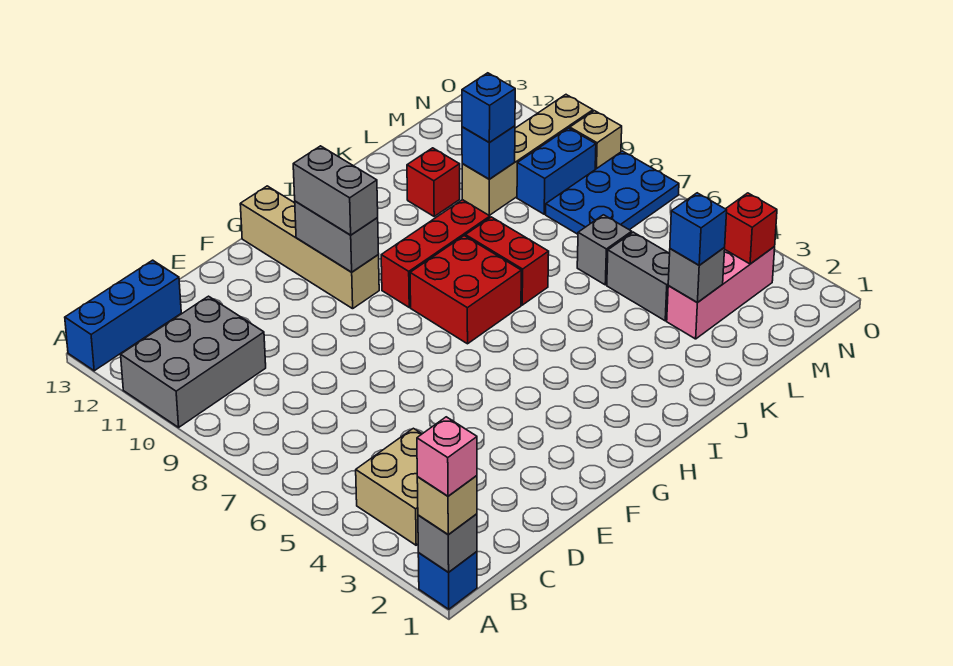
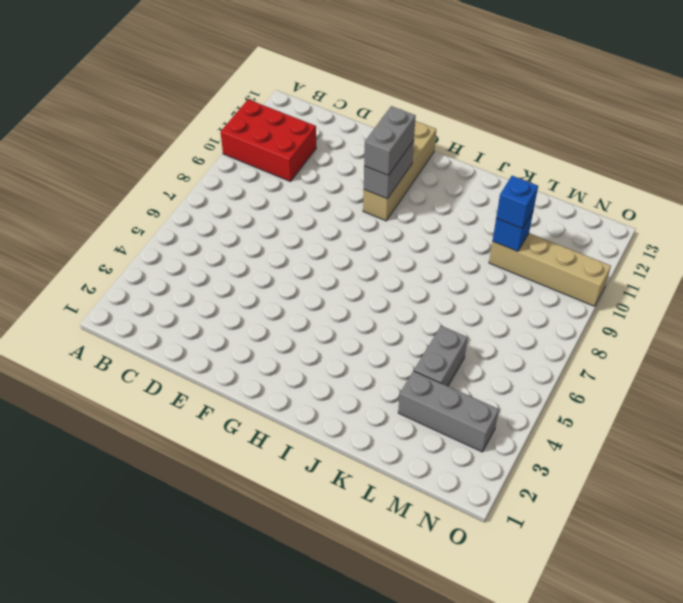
red brick A10:C11 level 1 -> grey brick A10:C11 level 1
grey brick L3:N3 level 1 -> pink brick L3:N3 level 1
none -> blue brick A1 level 1
none -> blue brick A13:C13 level 1
none -> tan brick B3:C4 level 1

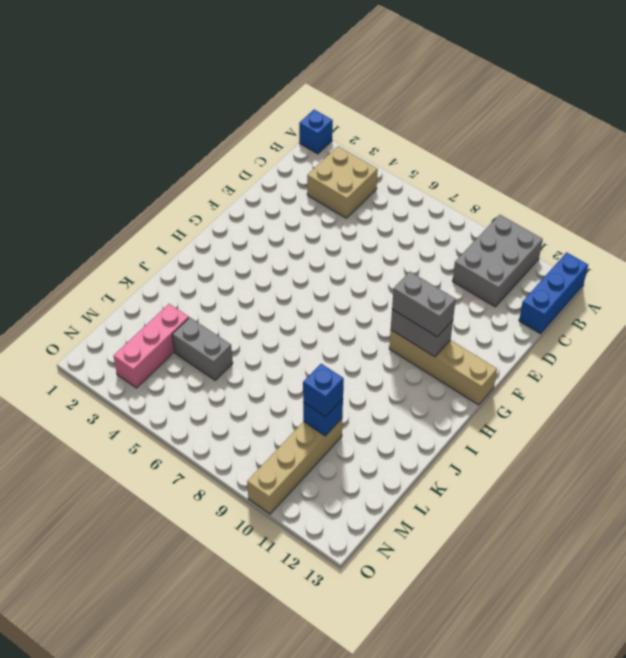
none -> red brick H7:I8 level 1
none -> red brick H9:J9 level 1
none -> red brick J7:J8 level 1

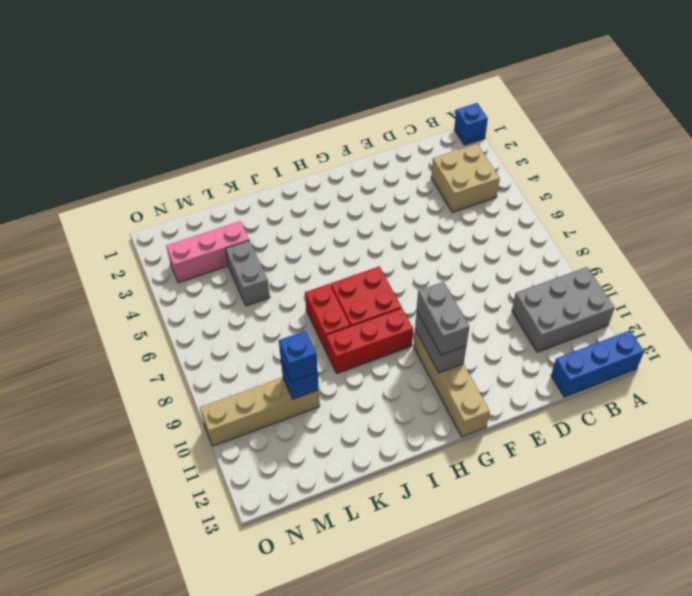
none -> red brick K11 level 1
none -> grey brick L6 level 1
none -> blue plate M7:O8 level 1

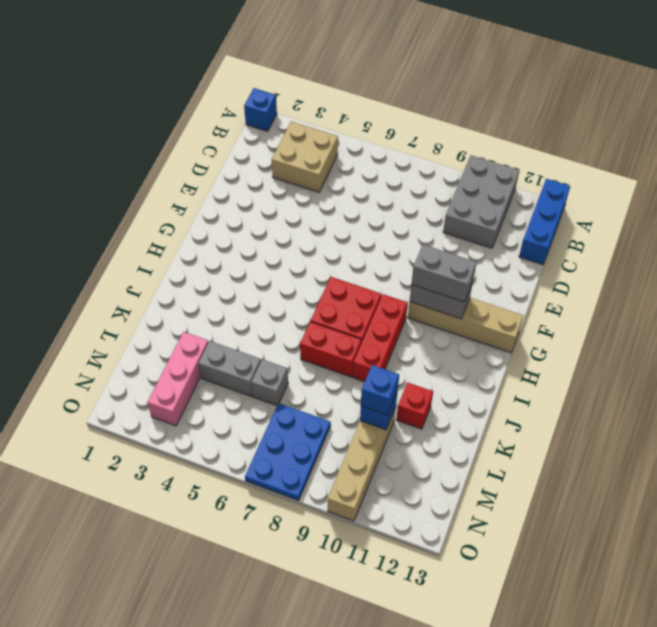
none -> blue brick M9:N9 level 1
none -> tan brick O9 level 1
none -> grey brick A1 level 2

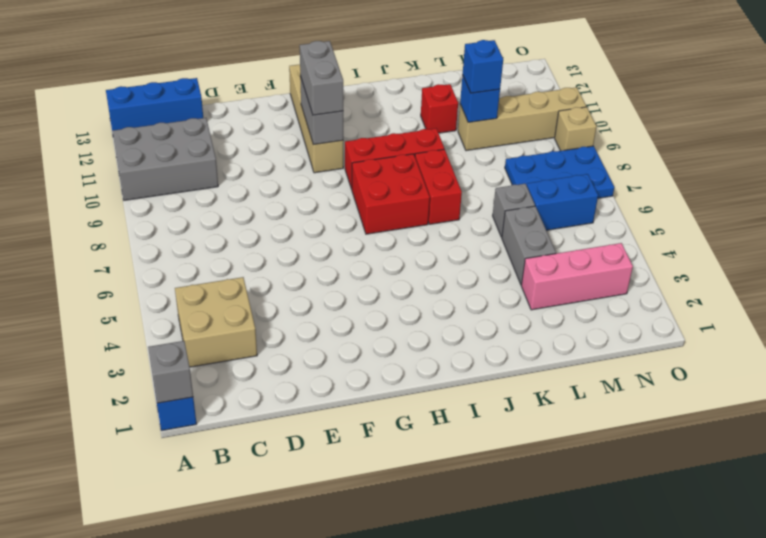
blue brick M6:N6 level 1 -> blue brick M9:N9 level 1
none -> grey brick L3 level 2
none -> red brick N3 level 2
none -> tan brick A1 level 3

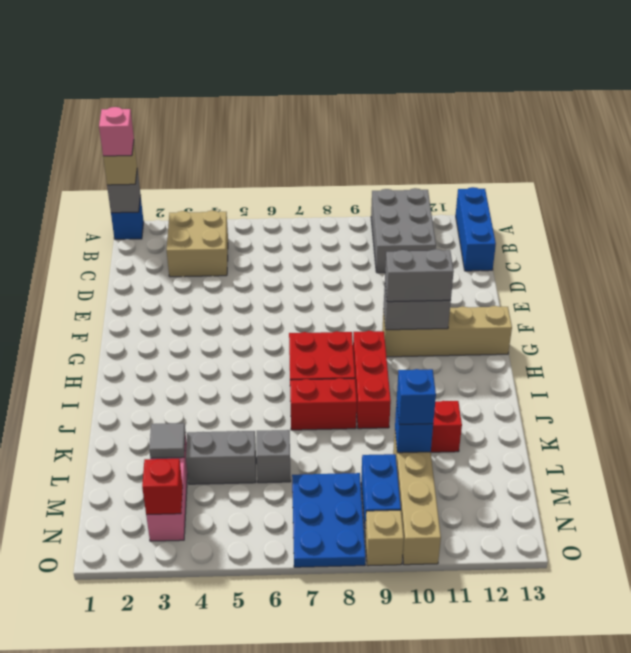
grey tile L3 level 2 -> grey brick L3 level 2
none -> blue brick L3 level 3

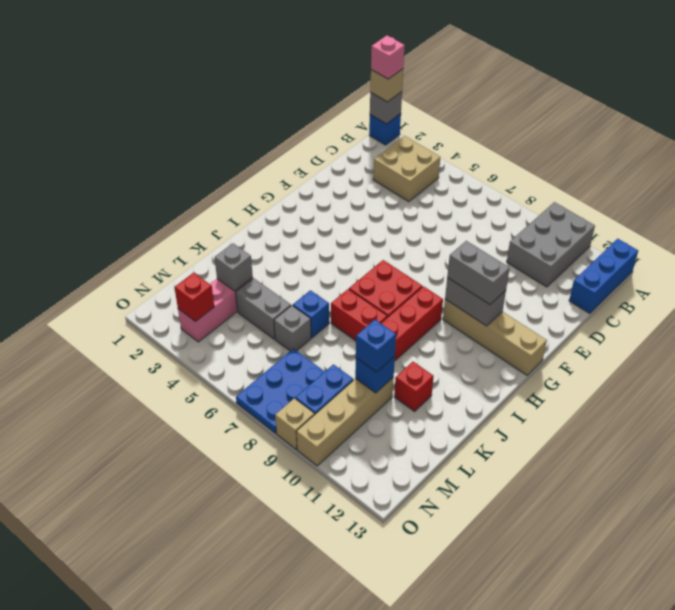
blue brick K6 level 1 -> blue brick L3 level 3

